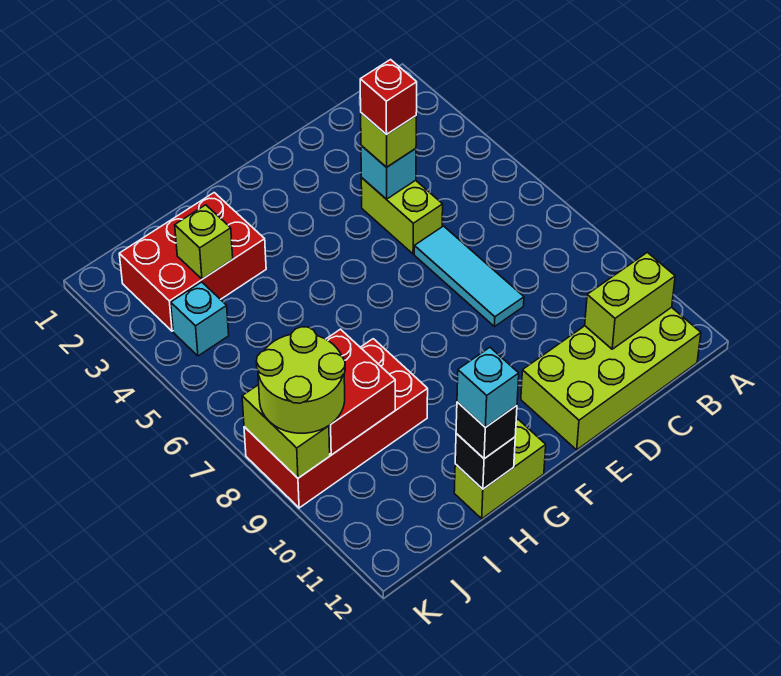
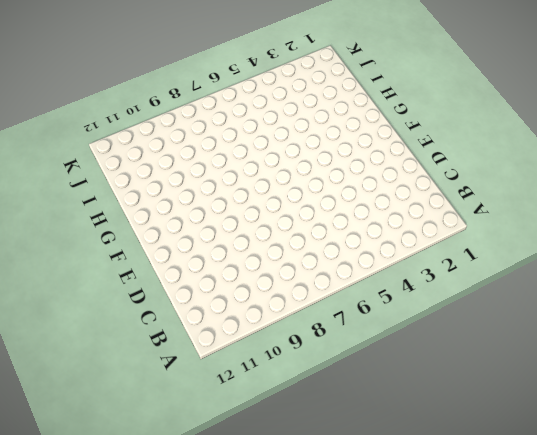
none -> lime brick B11:E12 level 1
none -> lime brick D4:D5 level 1
none -> cyan tile D6:D8 level 1

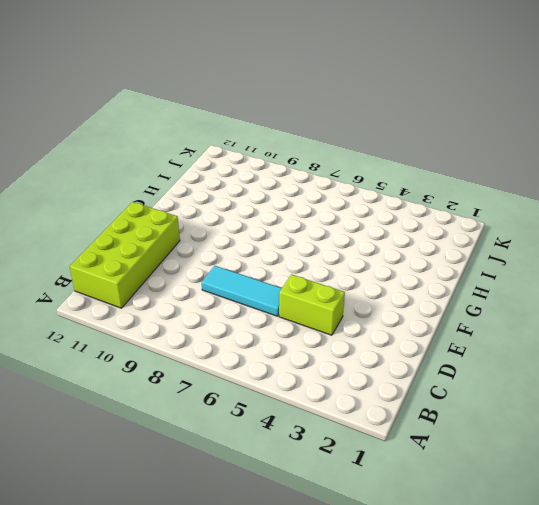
none -> lime brick G12:H12 level 1
none -> red brick H2:J3 level 1
none -> red brick H8:K9 level 1

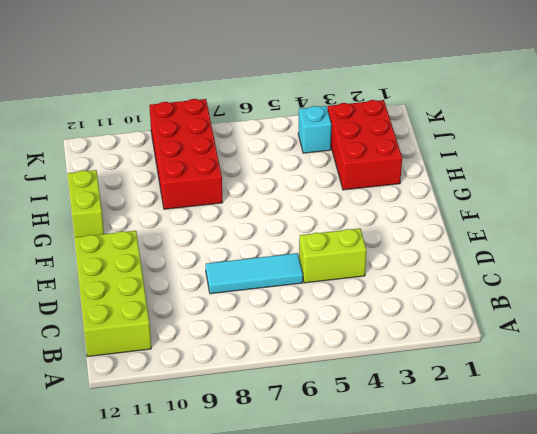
none -> lime brick B11:C11 level 2
none -> cyan brick D4 level 2
none -> black brick H12 level 2

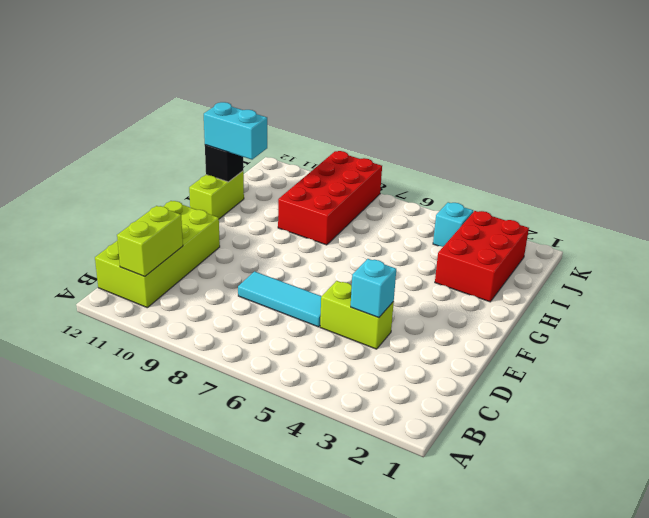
cyan brick H11:H12 level 3 -> black brick H12 level 3
none -> lime brick I3 level 2
none -> red brick I8:J9 level 2
none -> lime brick K8:K9 level 2

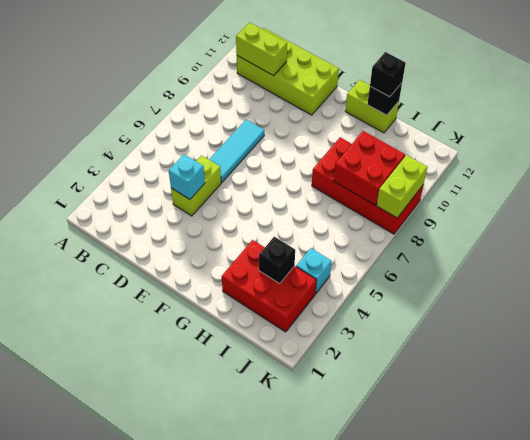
black brick I3 level 2 -> lime brick I3 level 2
none -> lime brick D4 level 3
none -> lime round brick J8:K9 level 3
none -> red brick D4 level 4

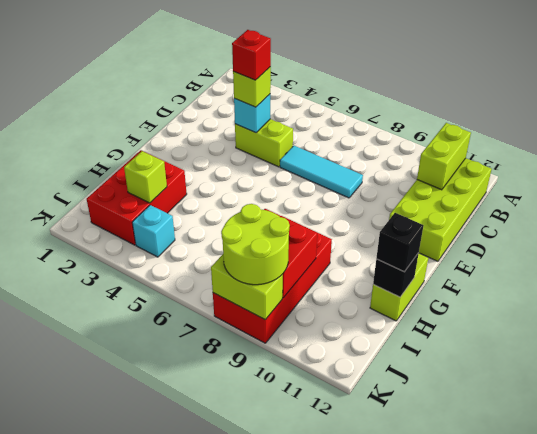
none -> cyan brick H12 level 4

